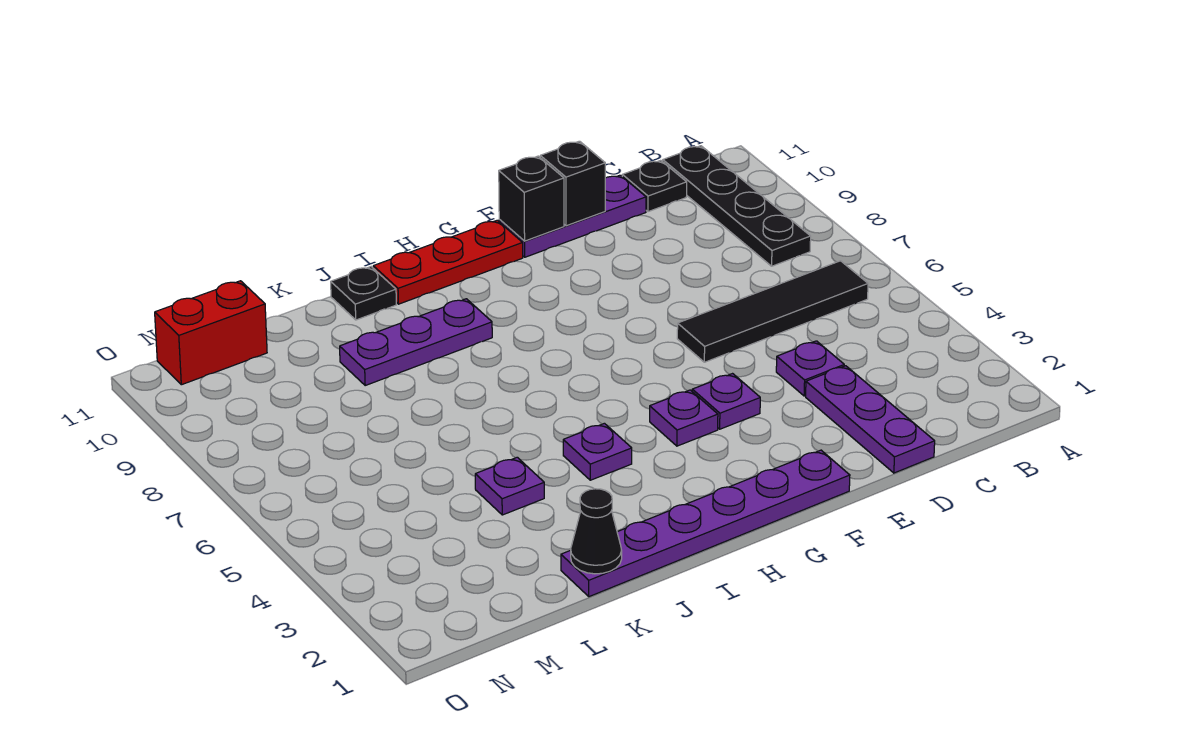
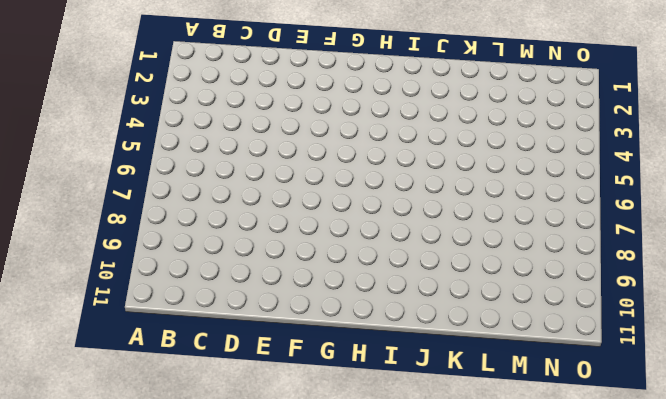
none -> black tile B6:E6 level 1
none -> black plate B8:B11 level 1
none -> black plate C11 level 1

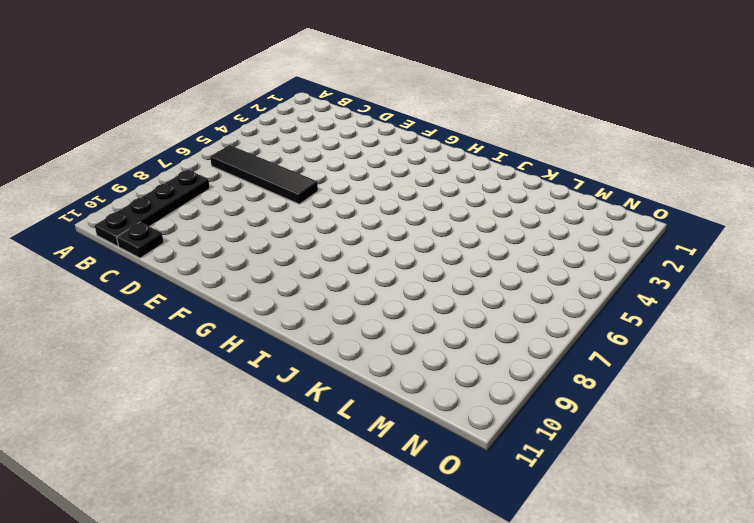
none -> purple plate D1:D3 level 1
none -> purple plate D4 level 1
none -> purple plate D11:F11 level 1

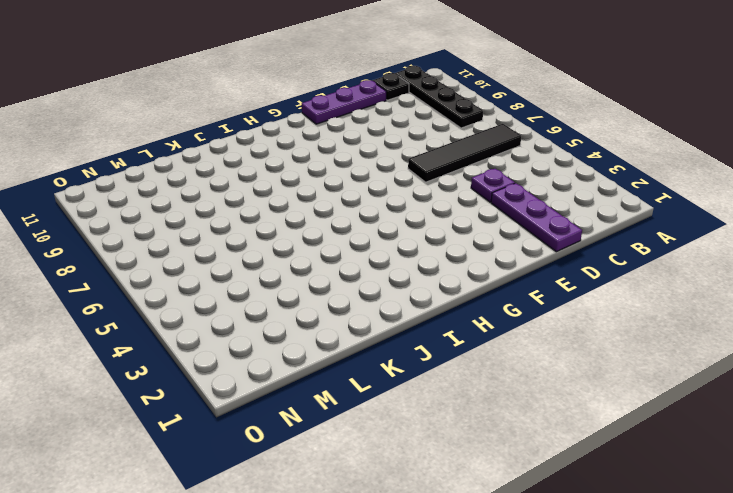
none -> purple plate F1:K1 level 1
none -> purple plate F4 level 1
none -> purple plate G4 level 1

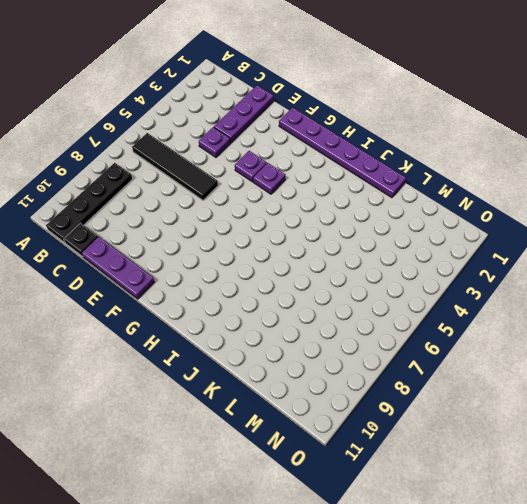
none -> red plate G11:I11 level 1
none -> purple plate I4 level 1
none -> purple plate I9:K9 level 1

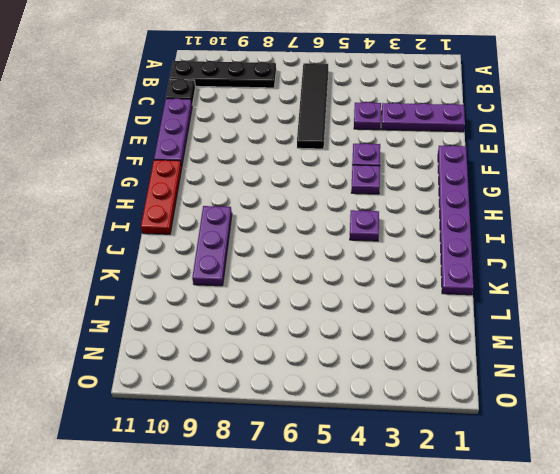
none -> black plate J11 level 1
none -> purple plate K4 level 1
none -> red brick M11:N11 level 1

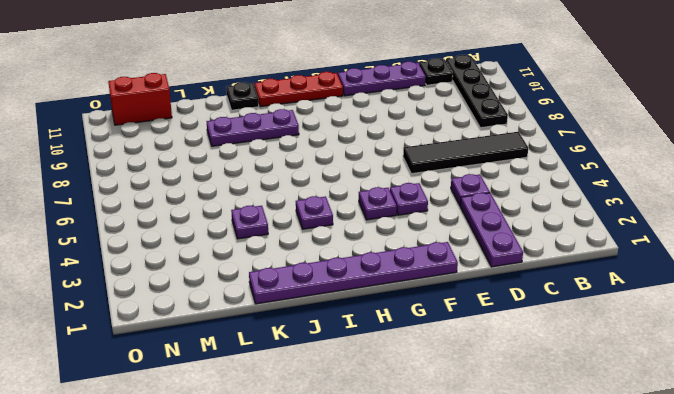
none -> black brick E11 level 2
none -> black brick F11 level 2
none -> black cone K1 level 2

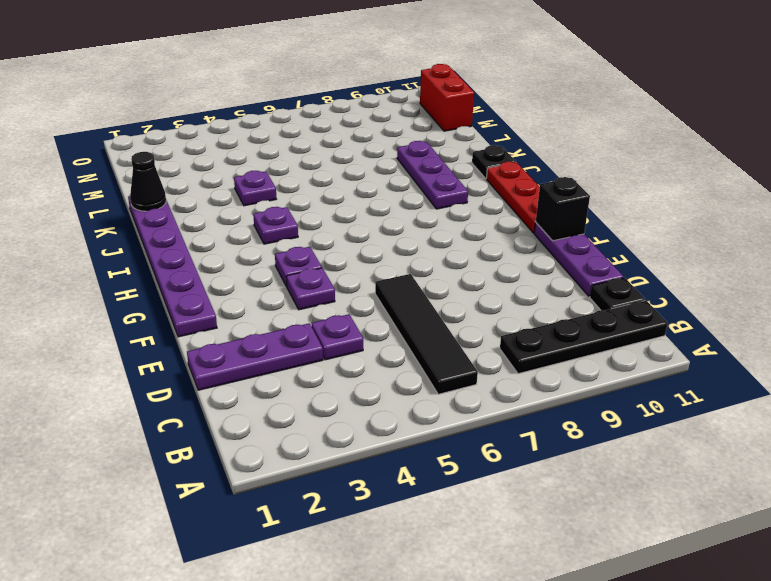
none -> black brick E11 level 2

